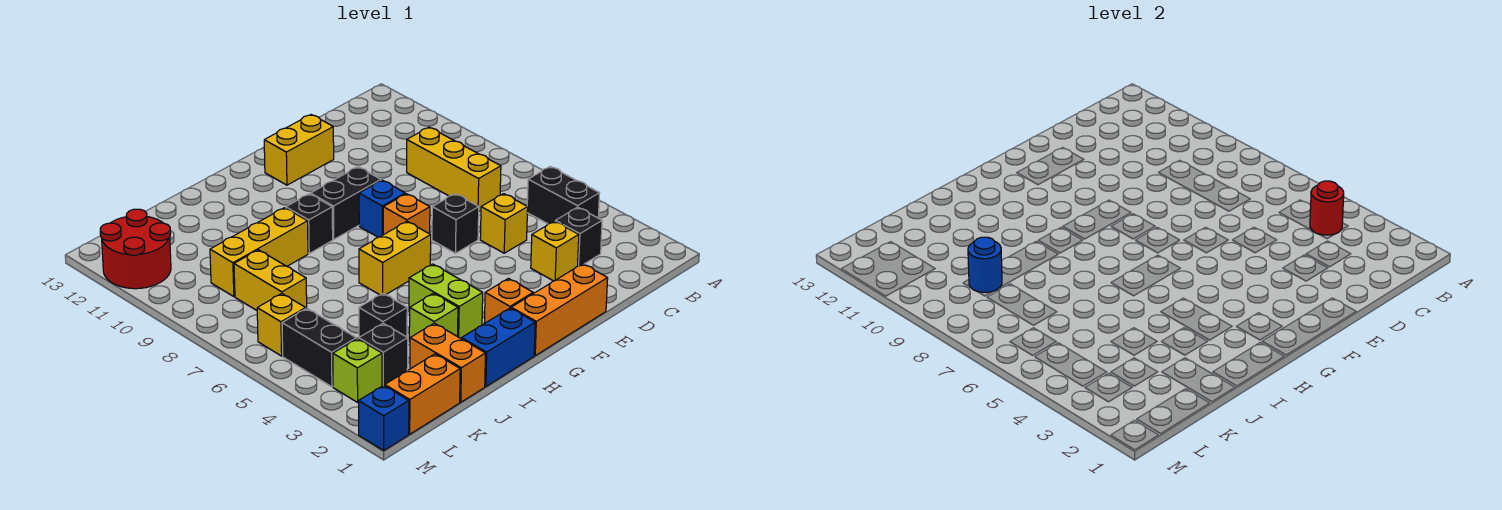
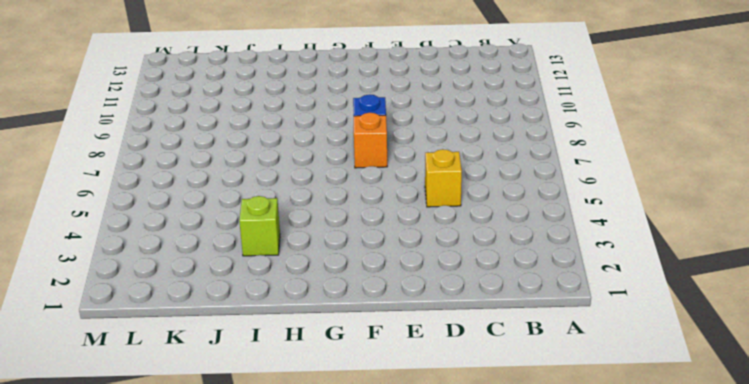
none -> black brick B4:B5 level 1
none -> black brick C3 level 1
none -> yellow brick C7:C9 level 1
none -> yellow brick D3 level 1

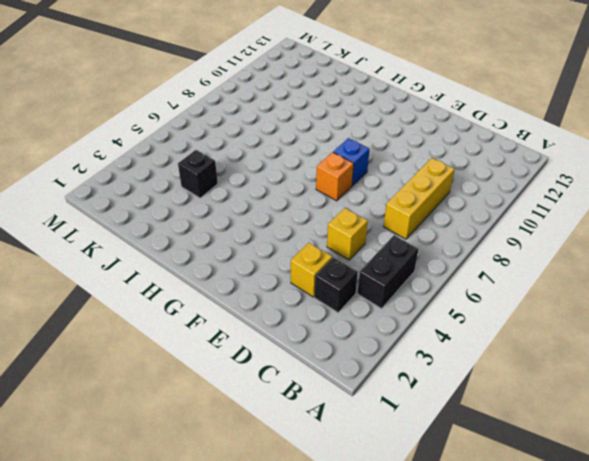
none -> orange brick E1:G1 level 1
none -> black brick E6 level 1
none -> yellow brick E12:F12 level 1
none -> black brick F9:G9 level 1

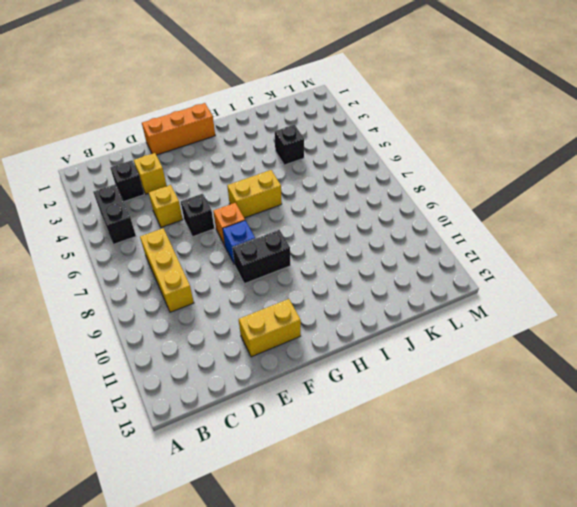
none -> orange brick G2 level 1
none -> blue brick H1:I1 level 1
none -> lime brick H3:H4 level 1
none -> black brick H9 level 1

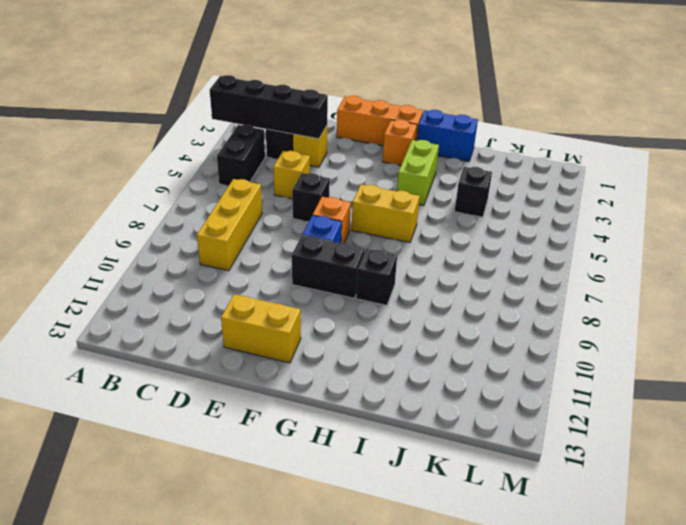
black brick A3:D3 level 2 -> none
none -> lime brick I3 level 1
none -> yellow brick I9:K9 level 1
none -> orange brick J1:J2 level 1
none -> orange brick K1:L1 level 1

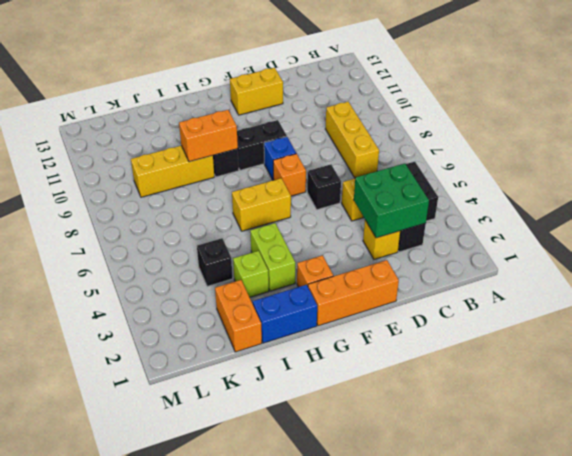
green brick C3:D4 level 2 -> none
orange brick H9:I9 level 2 -> orange brick K1:L1 level 1
none -> black brick K3 level 1
none -> yellow brick K7:K8 level 1
none -> lime brick L3 level 1
none -> black brick L4:L5 level 1

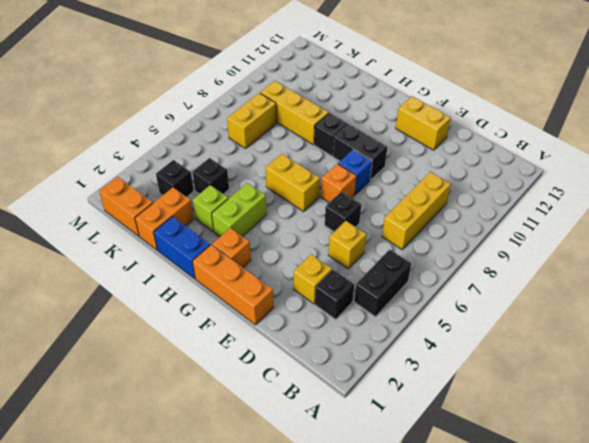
none -> lime brick L3 level 1
none -> black brick L4:L5 level 1
none -> yellow brick L6 level 1
none -> red round brick L11:M12 level 1

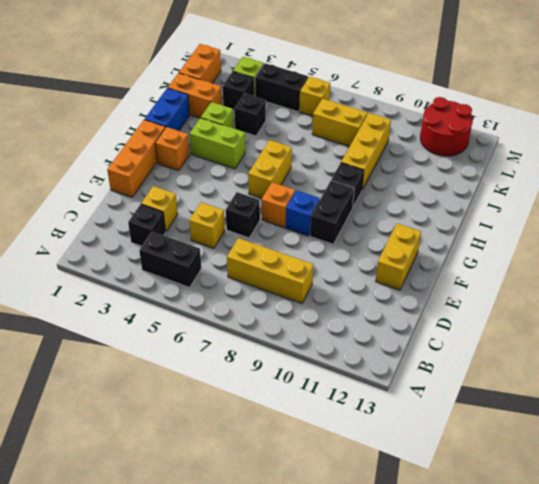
none -> blue brick M1 level 1
none -> red round brick B4 level 2
none -> blue round brick K9 level 2

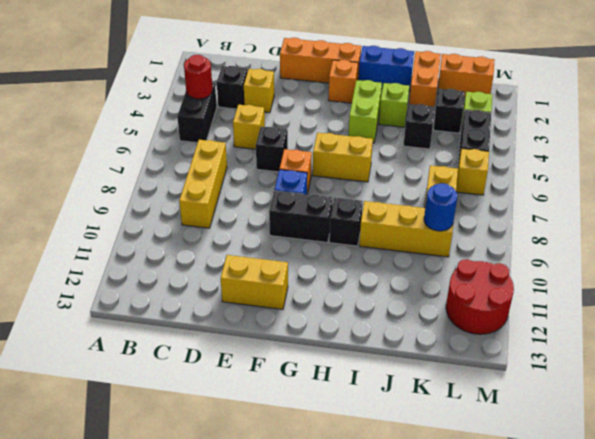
none -> blue brick M1 level 1

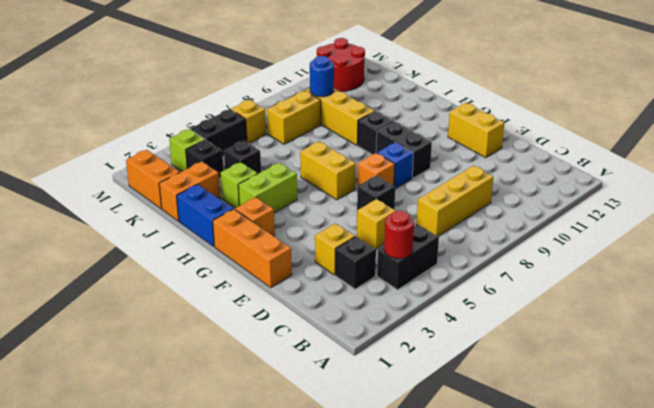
none -> blue brick M1 level 1

